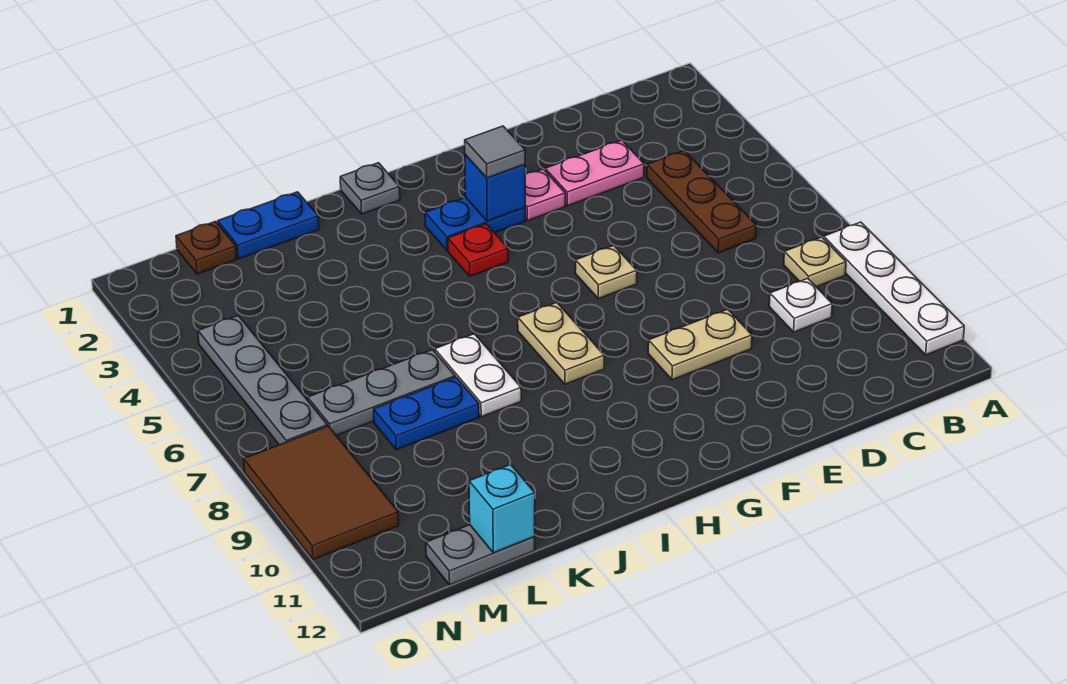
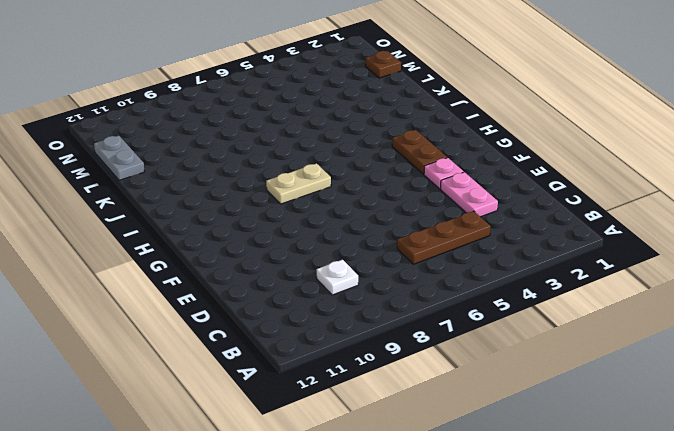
brown plate G3:H3 level 1 -> blue plate G3:H3 level 1
none -> white plate A8:A11 level 1
none -> tan plate B8 level 1
none -> tan plate E9:F9 level 1

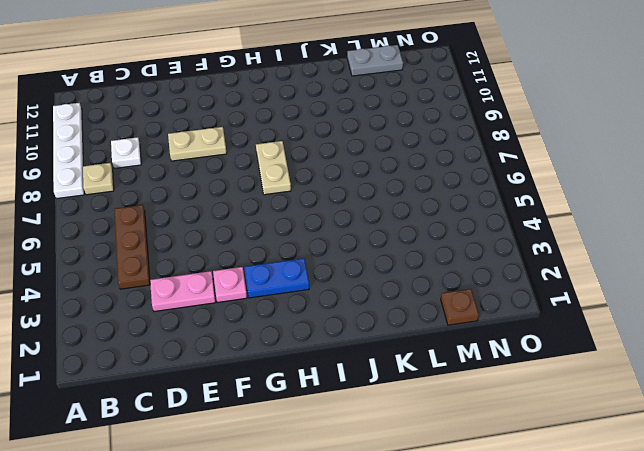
none -> tan plate F6 level 1
none -> red plate H4 level 1
none -> grey plate I1 level 1

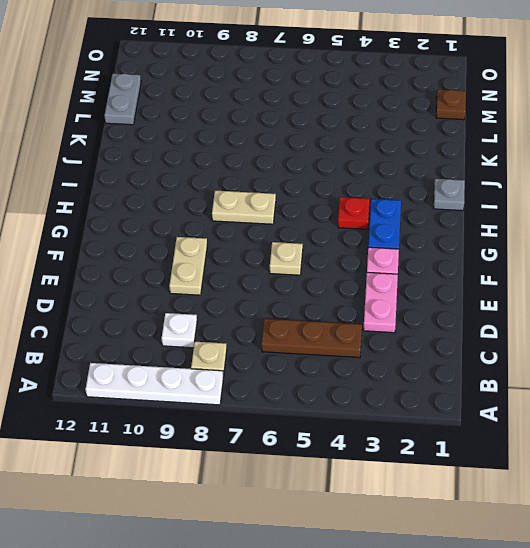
none -> white plate J7:J8 level 1
none -> blue plate K1:L1 level 1
none -> grey plate K7:M7 level 1

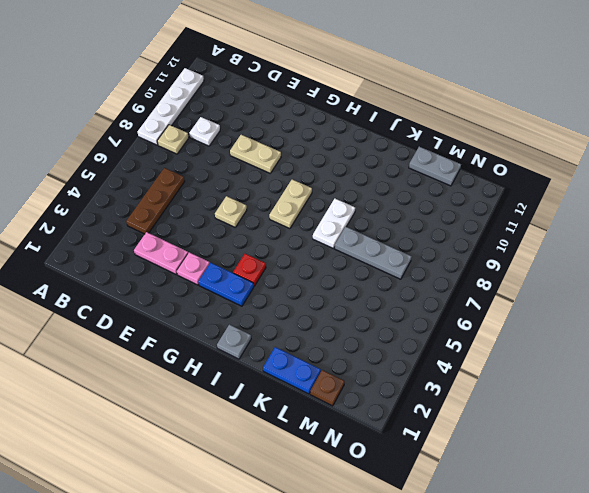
none -> blue plate K8:L8 level 1
none -> grey plate N4:N7 level 1
none -> brown tile N8:O10 level 1

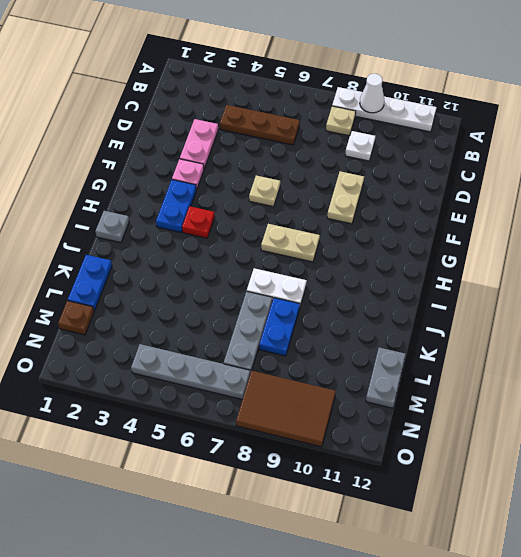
white cone A9 level 2 -> none
none -> blue brick G3 level 2
none -> cyan brick L12 level 2
none -> grey tile G3 level 3

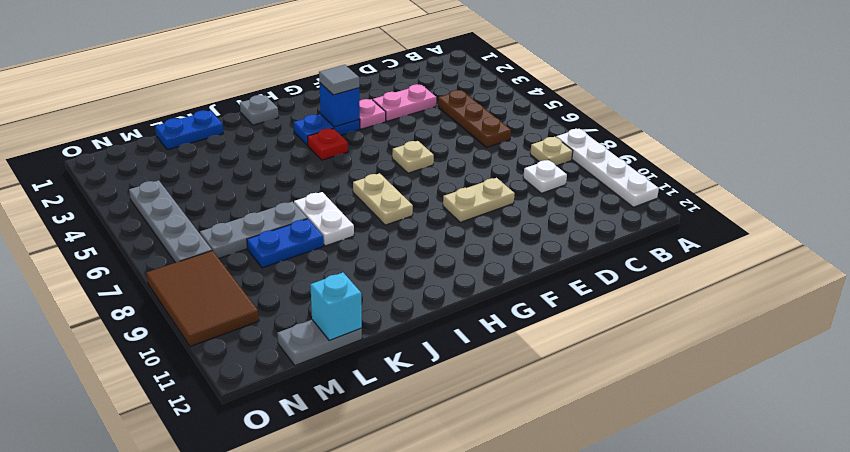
none -> brown plate M1 level 1

